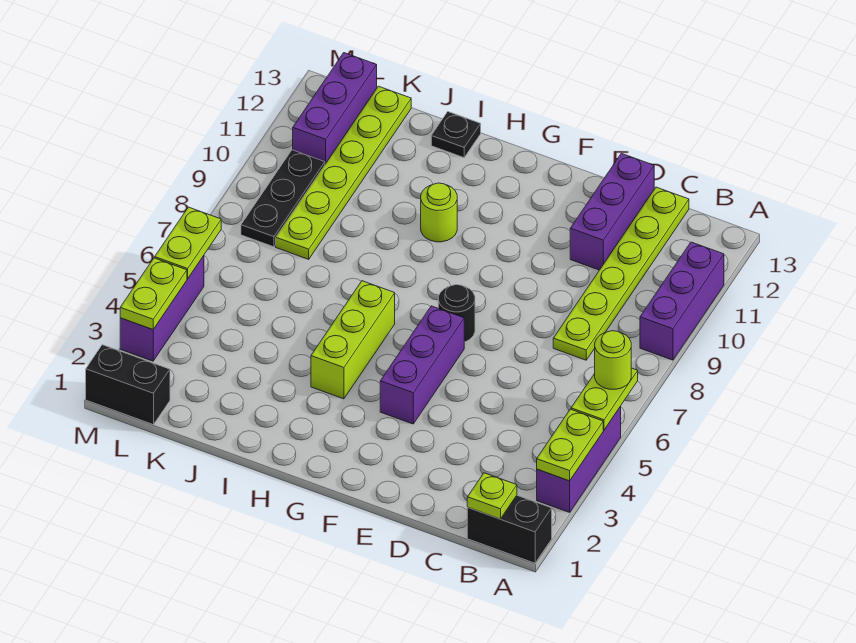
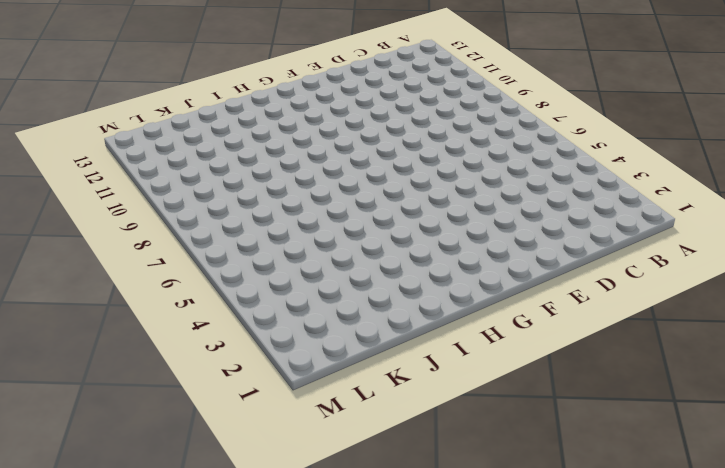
none -> black brick A1:B1 level 1
none -> purple brick A3:A5 level 1
none -> purple brick A9:A11 level 1

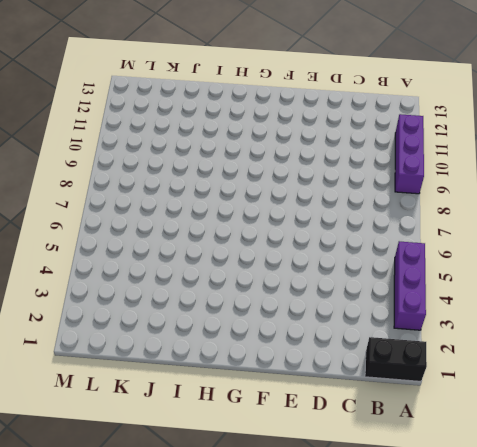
none -> lime plate C8:C13 level 1
none -> purple brick D11:D13 level 1
none -> purple brick F4:F6 level 1

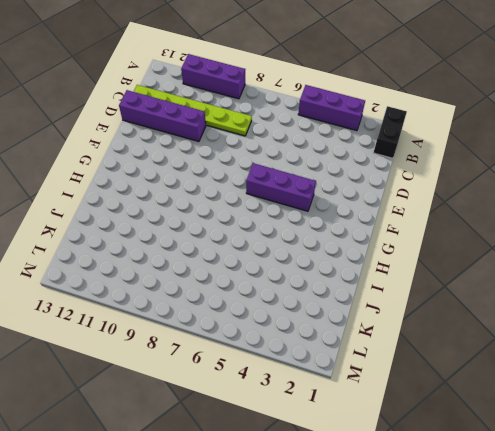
purple brick D10:D13 level 1 -> purple brick D11:D13 level 1
none -> black round brick F7 level 1
none -> lime brick H4:H6 level 1
none -> lime round brick H10 level 1

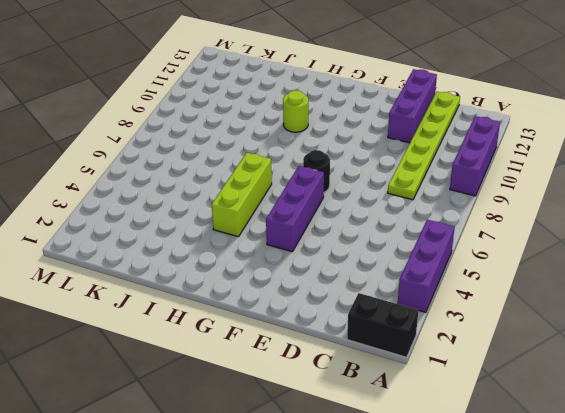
none -> black plate I13 level 1
none -> lime plate K8:K13 level 1
none -> black brick L1:M1 level 1

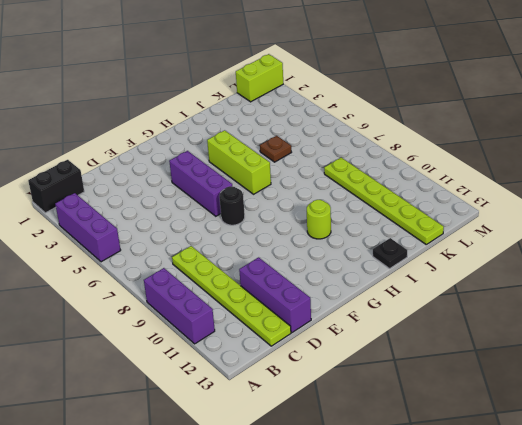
brown plate J5 level 1 -> none
lime brick L1:M1 level 1 -> black brick L1:M1 level 1
none -> black plate L8:L10 level 1
none -> purple brick L11:L13 level 1
none -> purple brick M3:M5 level 1

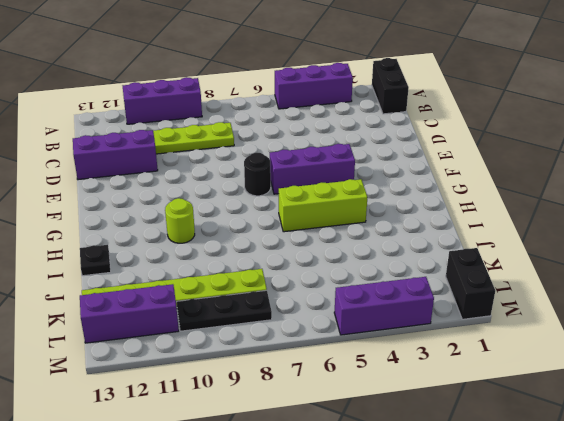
none -> lime plate A3:A4 level 2
none -> lime plate A5:A6 level 2
none -> lime plate B1 level 2

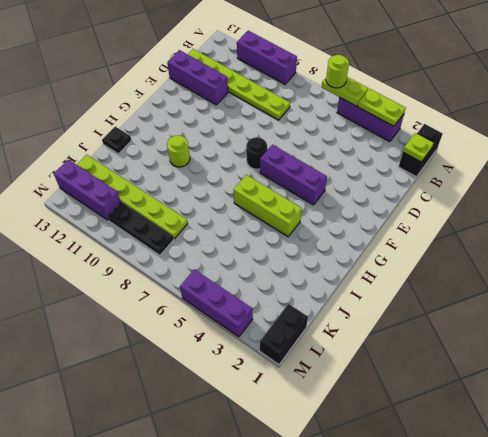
none -> lime plate M3:M4 level 2
none -> lime plate M5:M6 level 2

